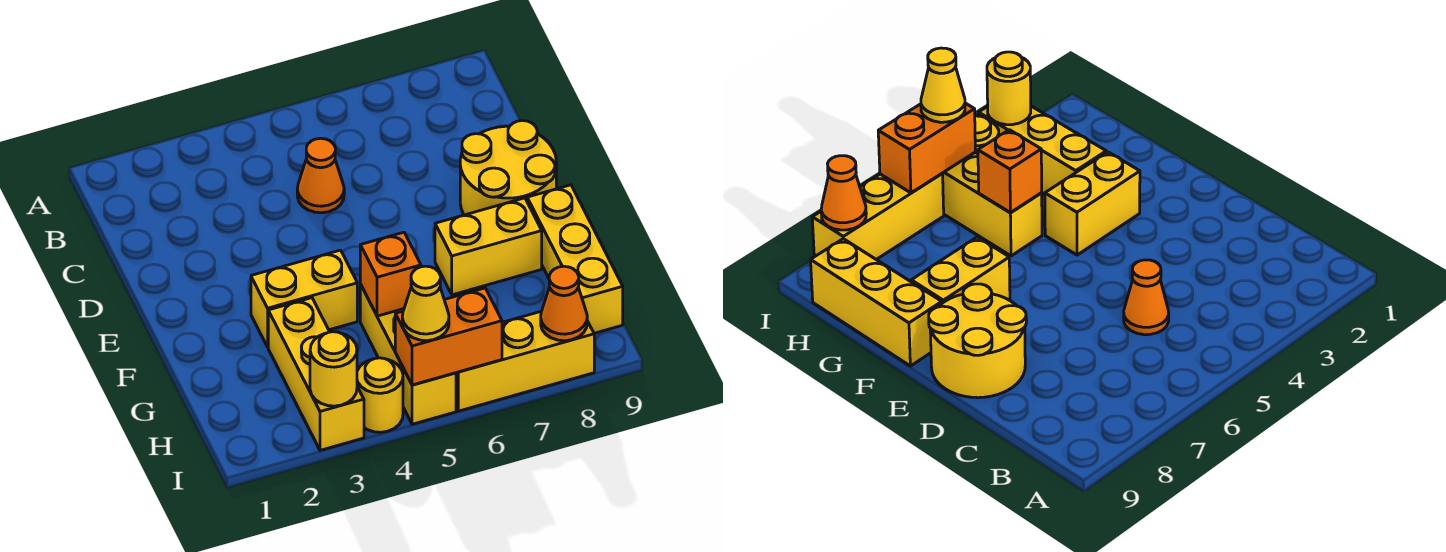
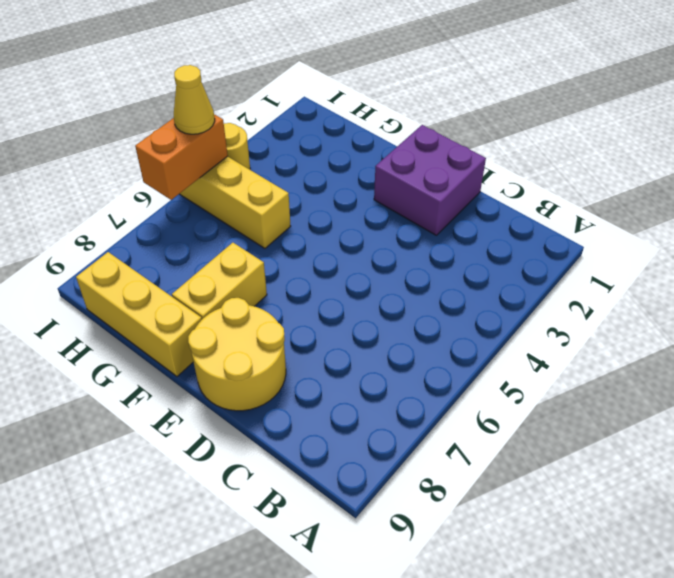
purple brick D1:E2 level 1 -> none
none -> orange cone C5 level 1
none -> yellow brick F3:F4 level 1
none -> yellow brick G3:I3 level 1

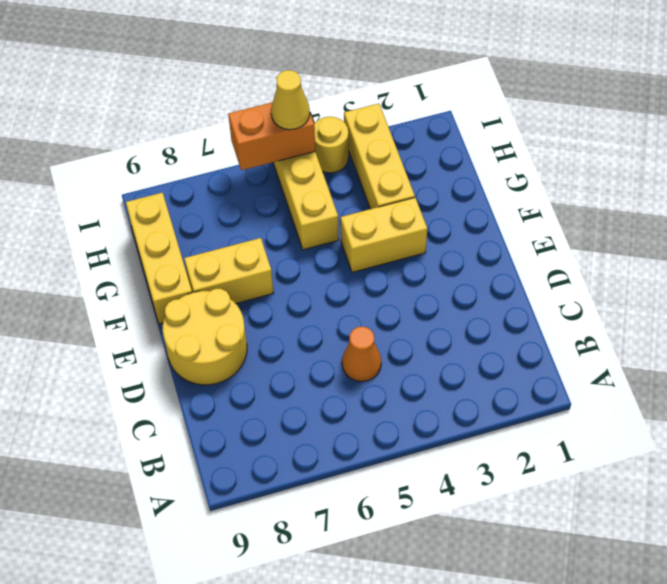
none -> yellow brick I6:I8 level 1
none -> orange brick G5 level 2
none -> yellow round brick I3 level 2

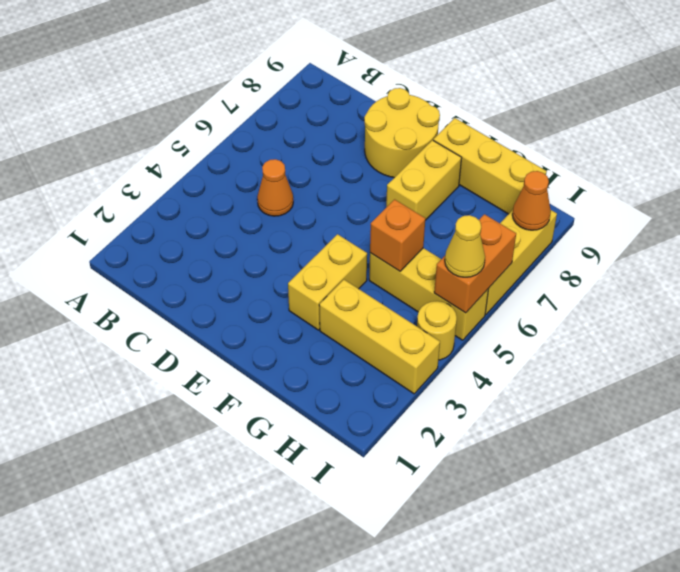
none -> yellow round brick I3 level 2

